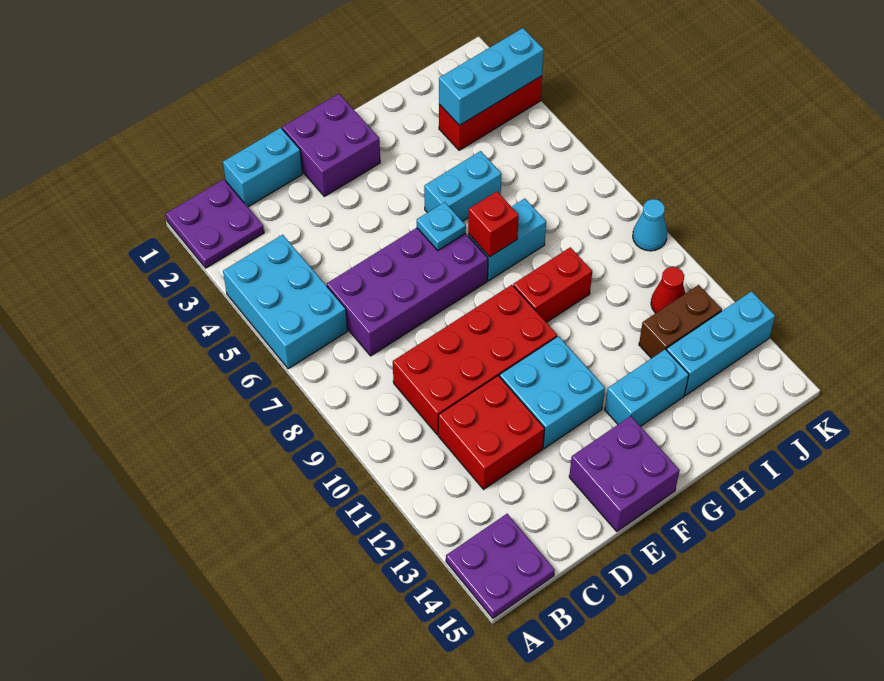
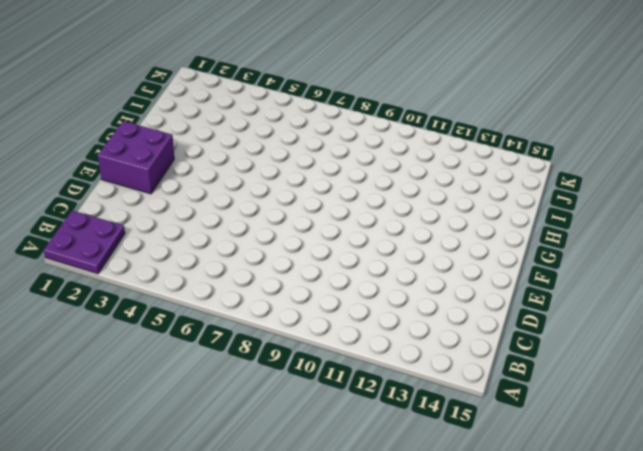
none -> cyan brick A4:B6 level 1
none -> purple plate A14:B15 level 1
none -> cyan brick C1:D1 level 1

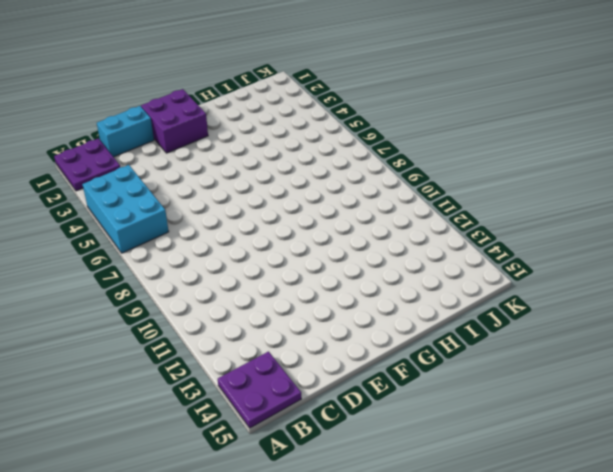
none -> purple brick C6:F7 level 1
none -> red brick C9:F10 level 1
none -> red brick C11:D12 level 1

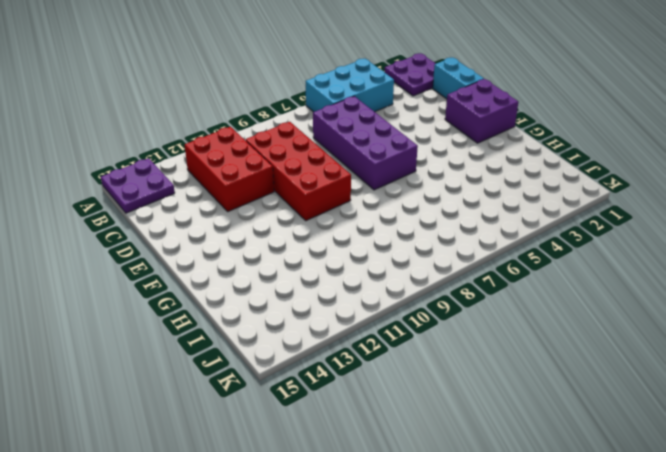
red brick B11:D12 level 1 -> red brick C11:D12 level 1
none -> cyan brick E11:F12 level 1
none -> purple brick E14:F15 level 1
none -> cyan brick G5:H5 level 1

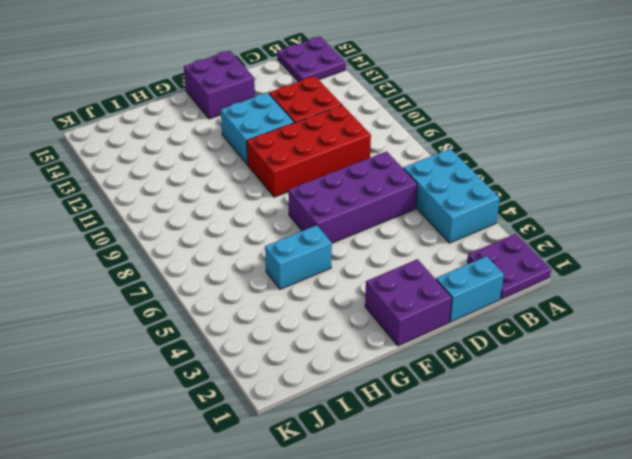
none -> cyan brick G7:H7 level 1
none -> red brick G9:H9 level 1
none -> cyan brick G13:H13 level 1

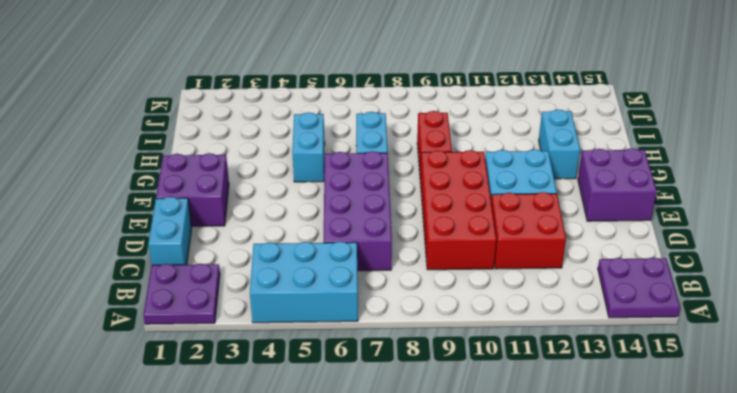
none -> red brick I3:K3 level 1
none -> brown brick I12:J12 level 1
none -> cyan brick I13:K13 level 1

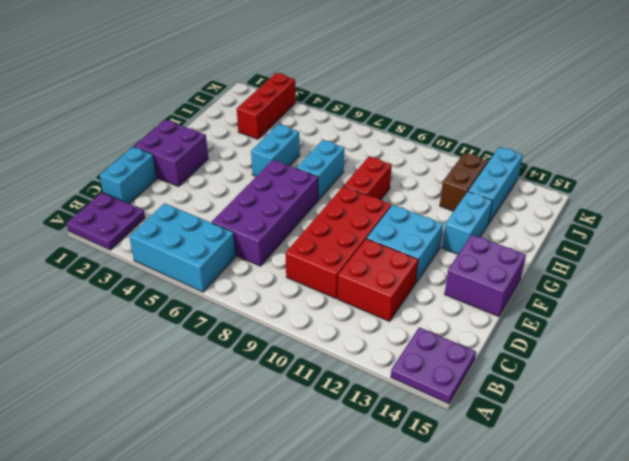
none -> red cone J11 level 1
none -> cyan cone K9 level 1
none -> cyan plate F6 level 2

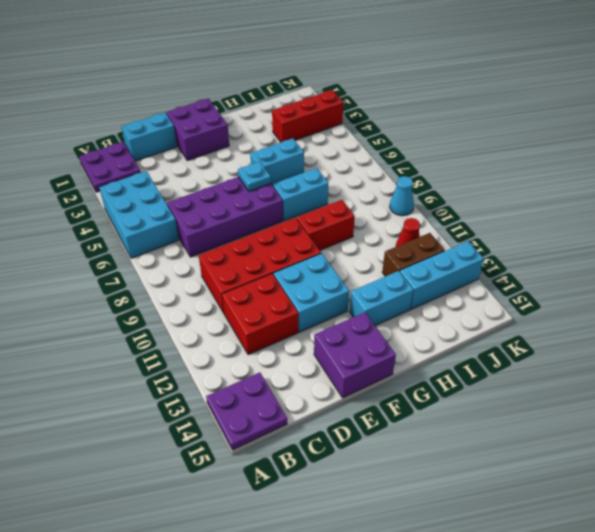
none -> red brick G7 level 2
none -> cyan brick I3:K3 level 2

